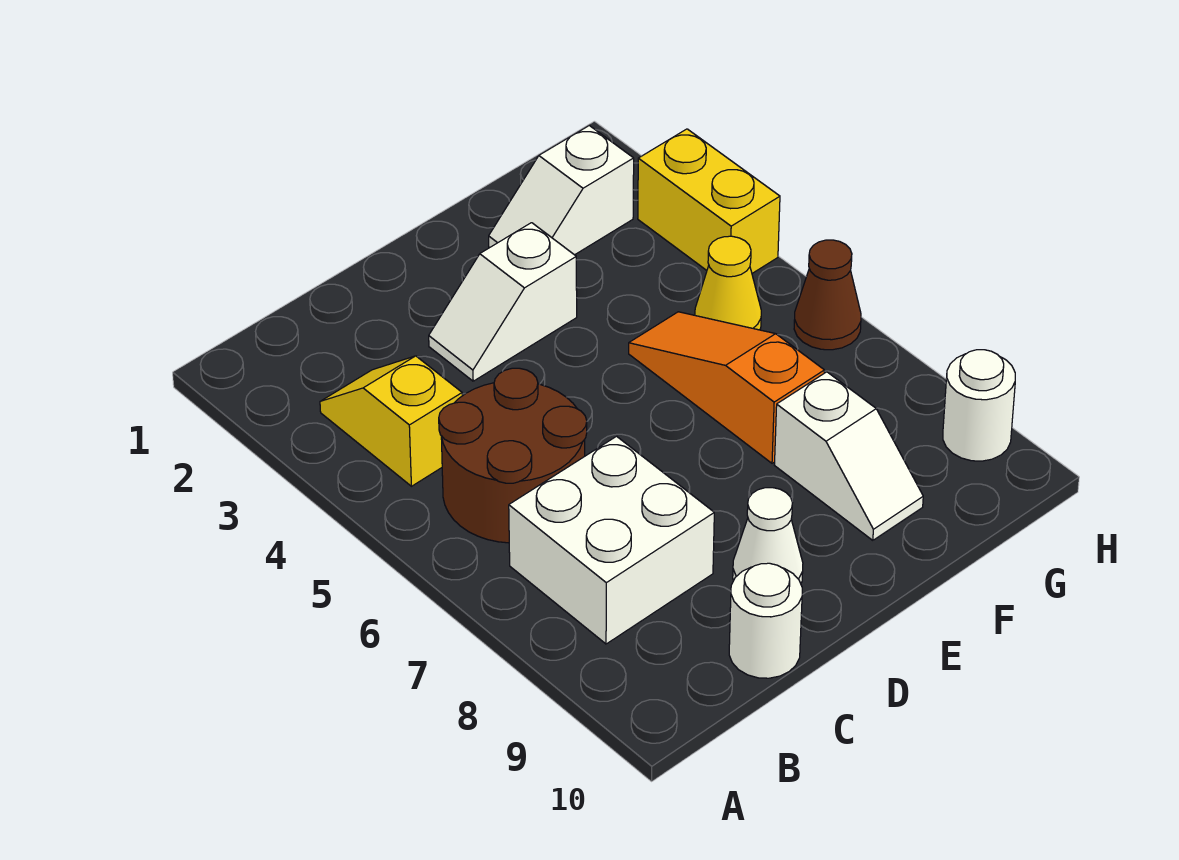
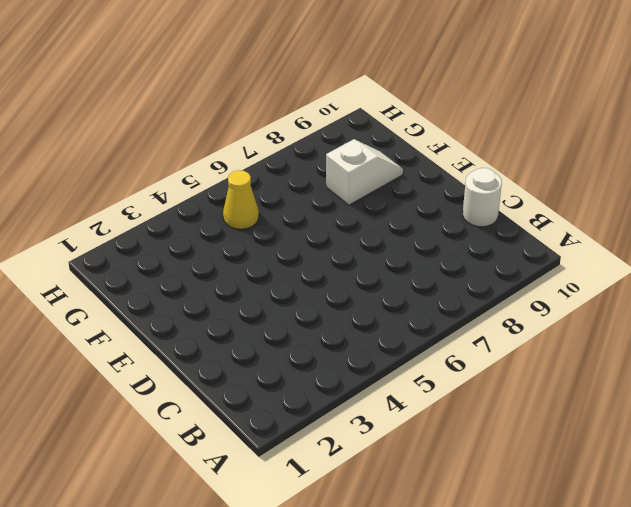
none -> yellow slope B3:B4 level 1 top 4
none -> brown round brick B5:C6 level 1
none -> white brick B7:C8 level 1

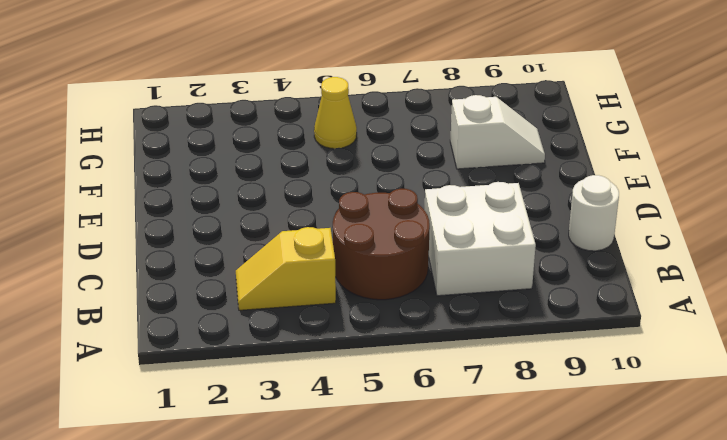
none -> white slope D3:E3 level 1 top E
none -> white cone D9 level 1
none -> white slope F2:G2 level 1 top G

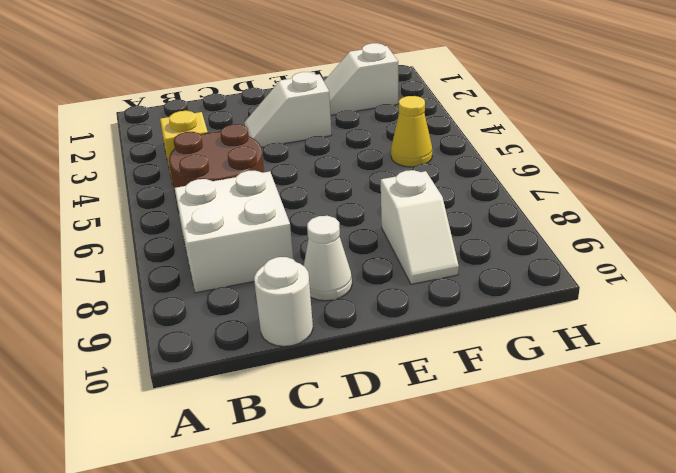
none -> orange slope F5:F7 level 1 top 7
none -> yellow brick H3:H4 level 1
none -> brown cone H6 level 1

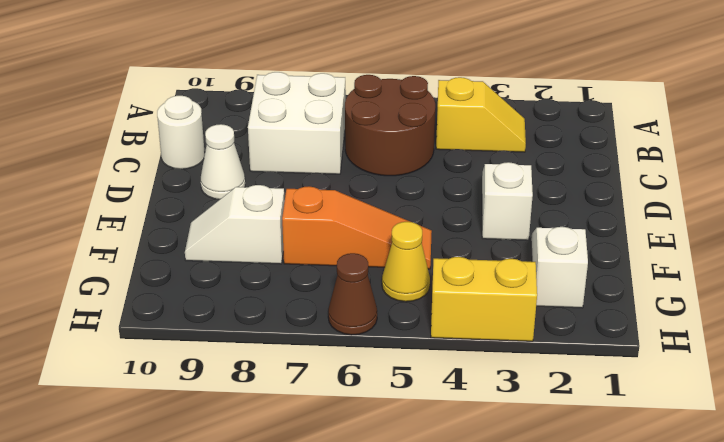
none -> white round brick H9 level 1

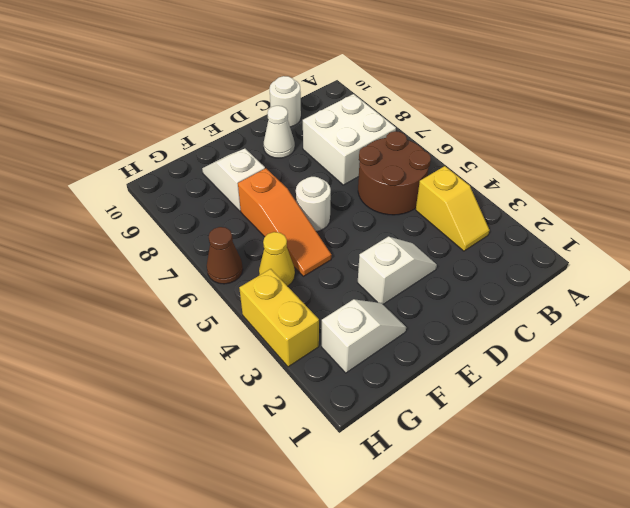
white round brick E6 level 1 -> white round brick H9 level 1

